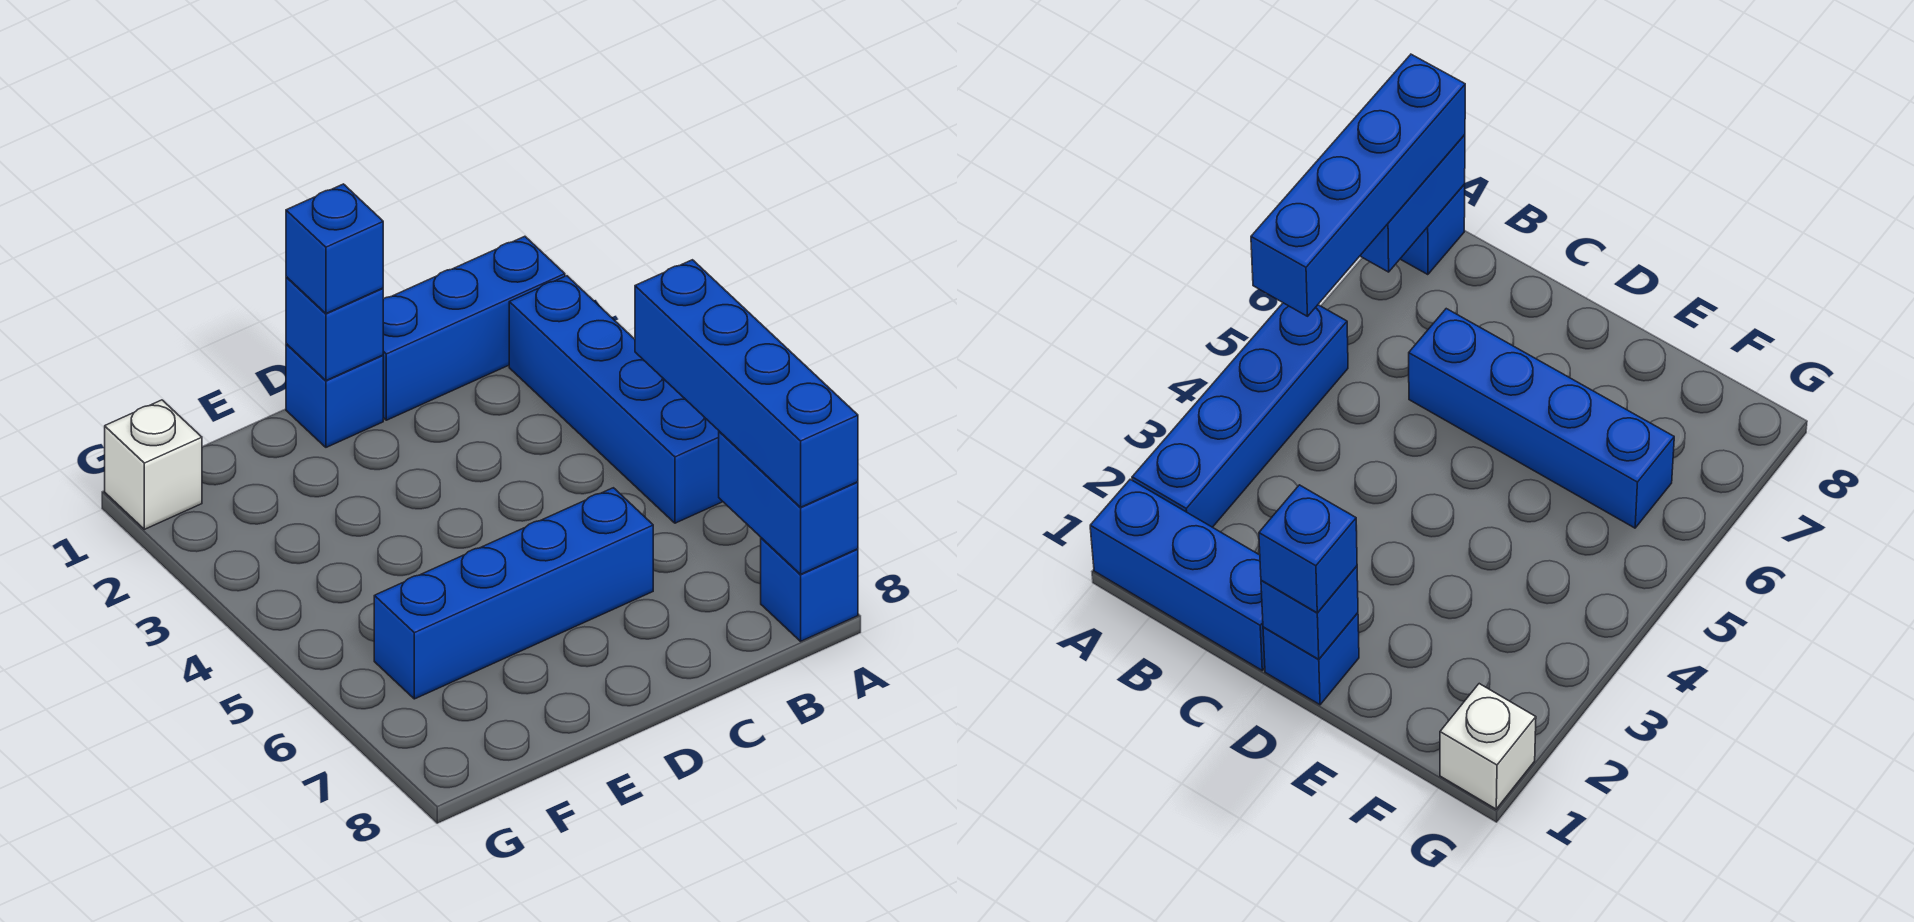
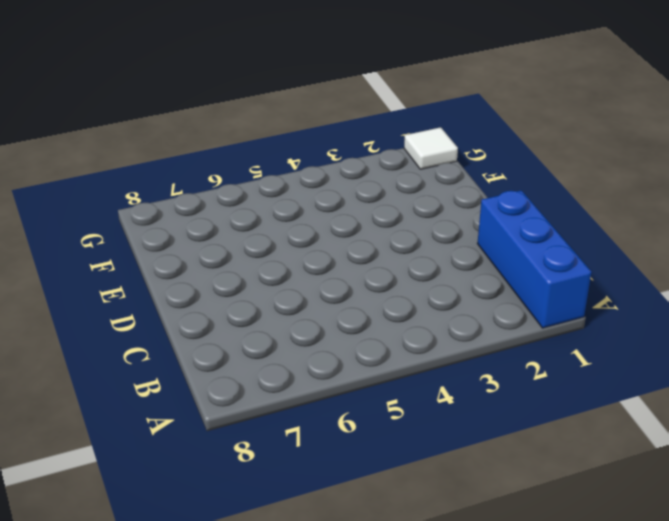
white tile G1 level 1 -> white brick G1 level 1
none -> blue brick A2:A5 level 1
none -> blue brick A8 level 1

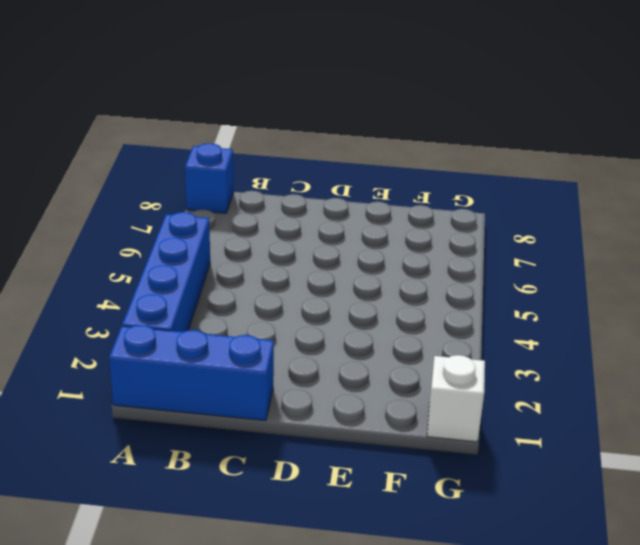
none -> blue brick C6:F6 level 1
none -> blue brick D1 level 1

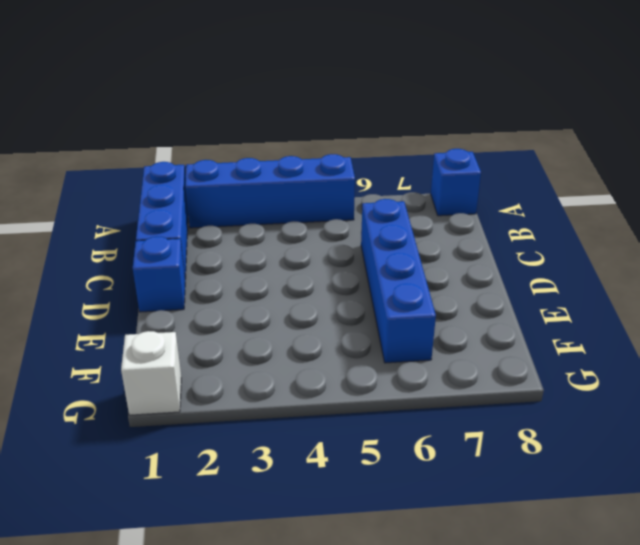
none -> blue brick A7:A8 level 2
none -> blue brick D1 level 2

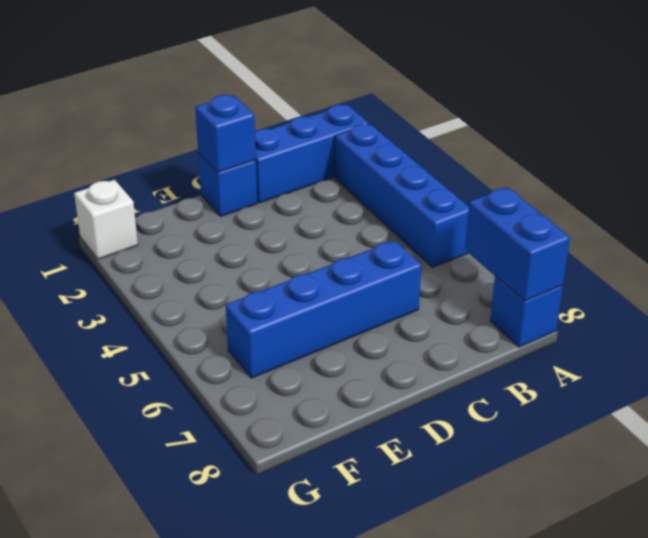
none -> blue brick A5:A8 level 3
none -> blue brick D1 level 3

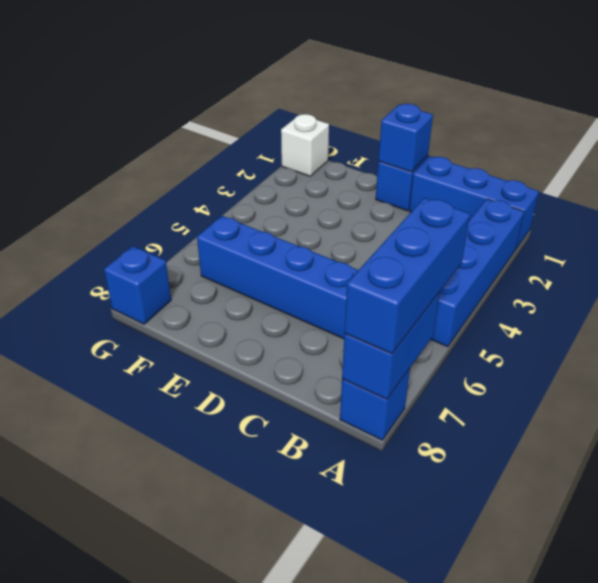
blue brick A6:A8 level 3 -> blue brick A5:A8 level 3
blue brick G8 level 1 -> blue brick D1 level 3

